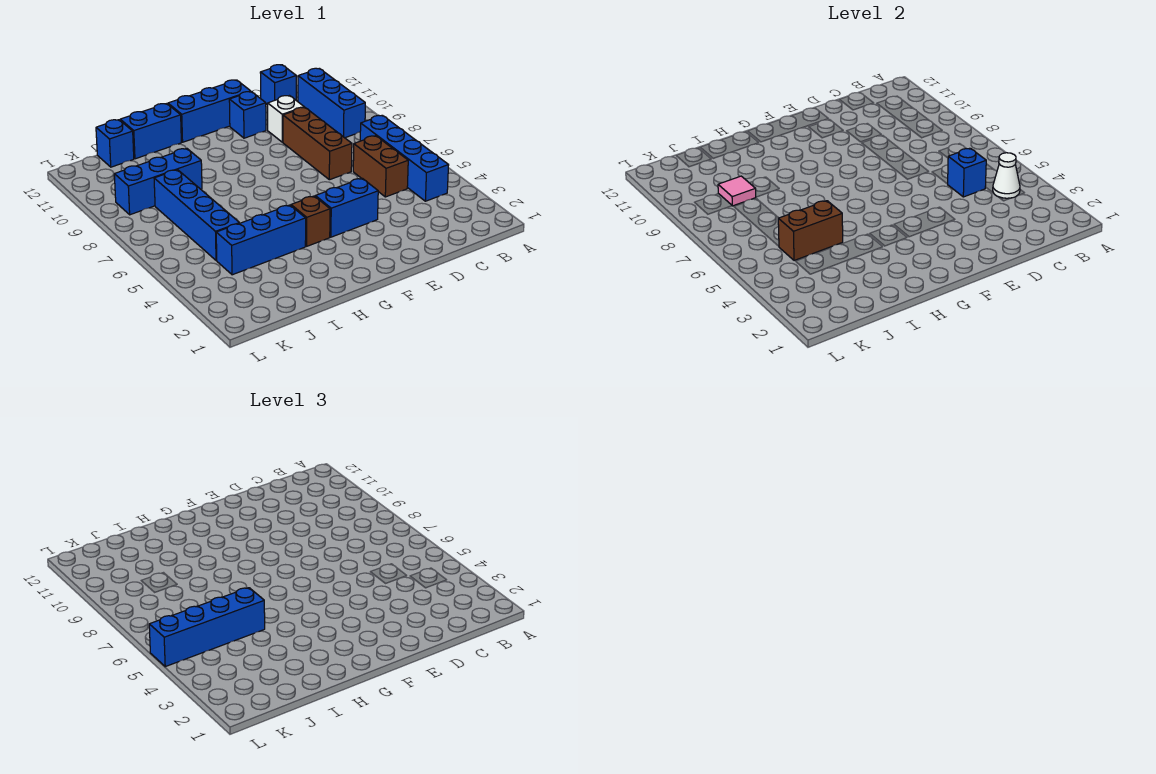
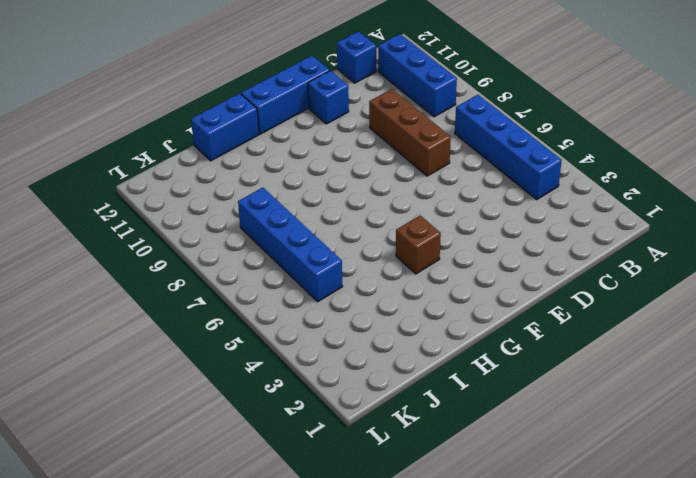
none -> brown brick C5:C6 level 1
none -> white brick D10 level 1
none -> blue brick E4:F4 level 1

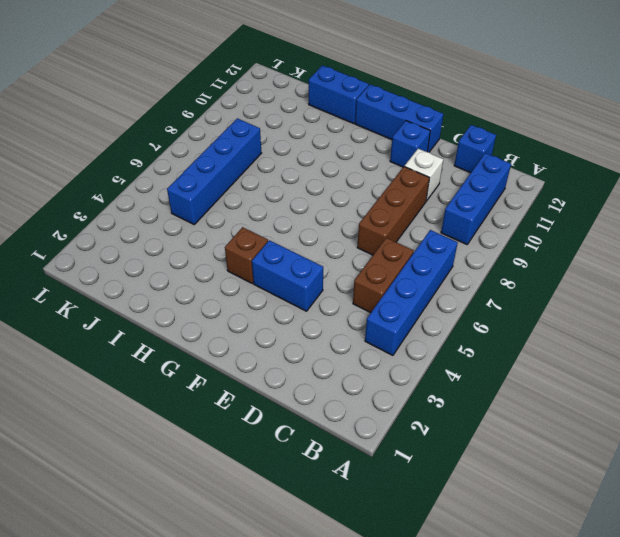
none -> blue brick H4:J4 level 1
none -> blue brick I9:K9 level 1
none -> blue brick J12 level 1

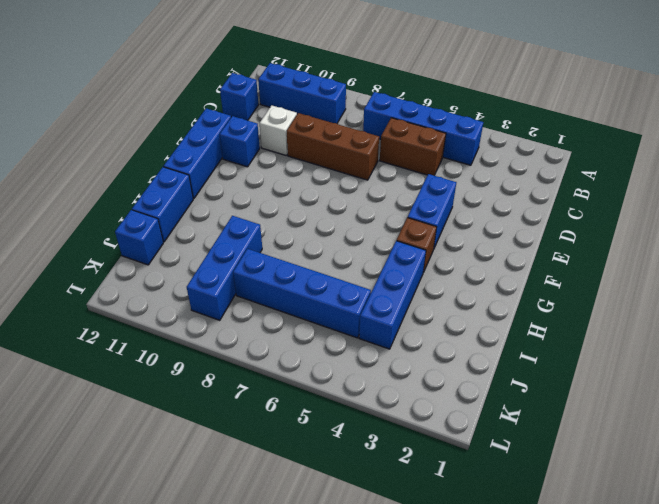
none -> white cone B4 level 2
none -> blue brick C5 level 2
none -> brown brick I5:J5 level 2

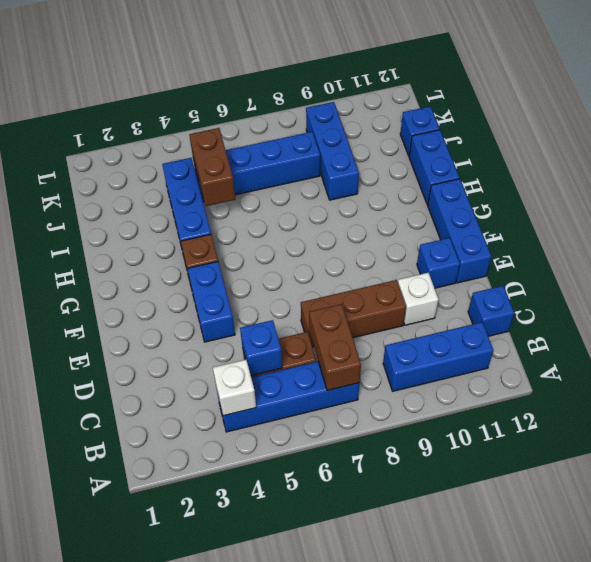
white brick B4 level 2 -> white cone B4 level 2
brown brick B7:C7 level 2 -> none
none -> pink tile J9 level 2
none -> blue brick I5:L5 level 3

